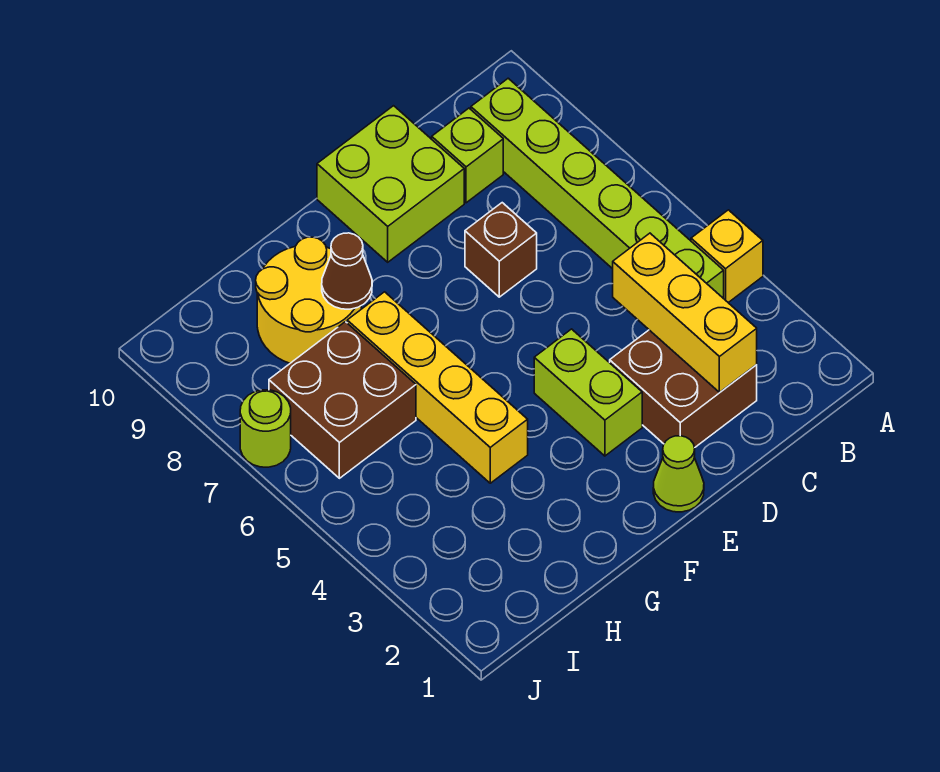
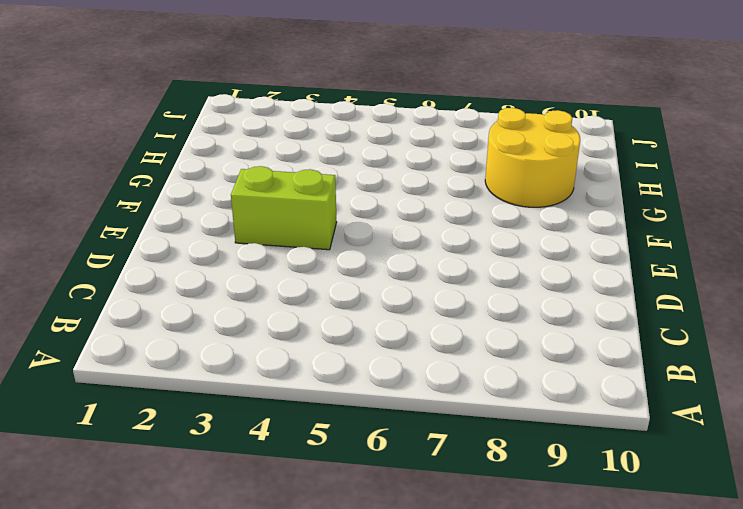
none -> yellow brick A4 level 1
none -> lime brick B4:B9 level 1
none -> brown brick C2:D3 level 1

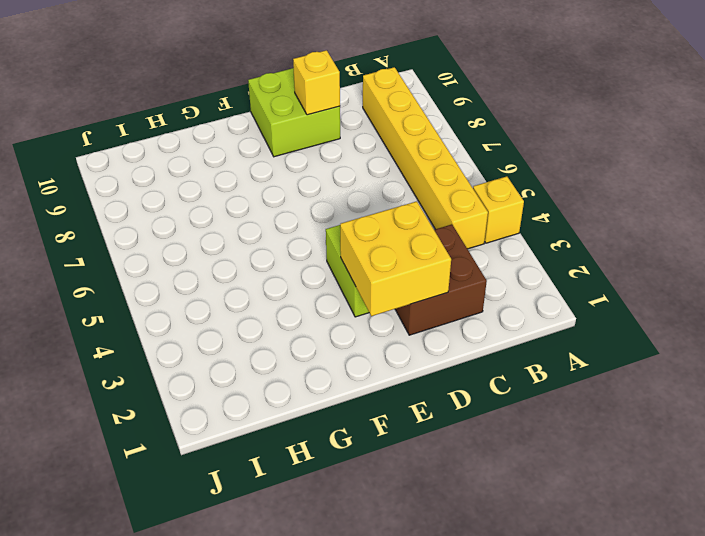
yellow brick B4:B9 level 1 -> lime brick B4:B9 level 1
yellow brick D2:E3 level 2 -> none
yellow brick D9 level 2 -> none
none -> lime brick C9 level 1
none -> brown brick D7 level 1
none -> lime cone E1 level 1

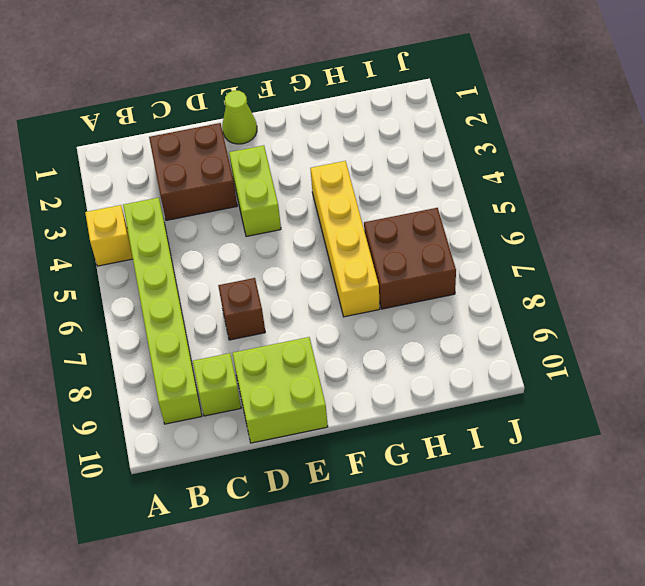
none -> yellow round brick G8:H9 level 1
none -> lime round brick J7 level 1
none -> yellow brick C2:C4 level 2

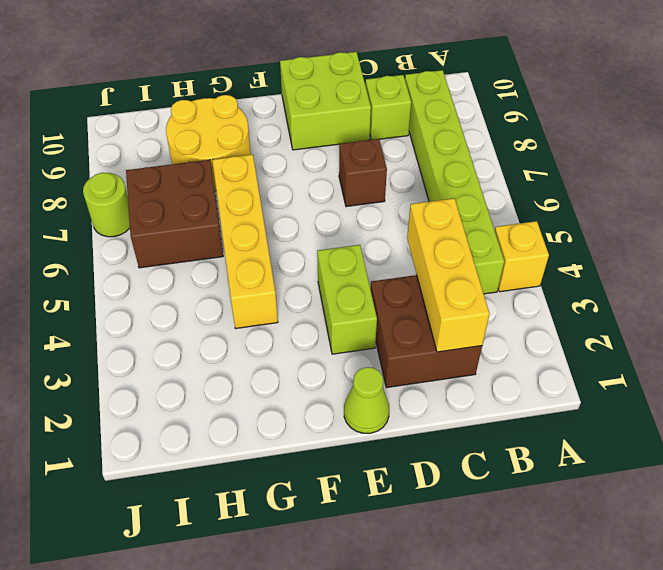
none -> brown cone G8 level 2

